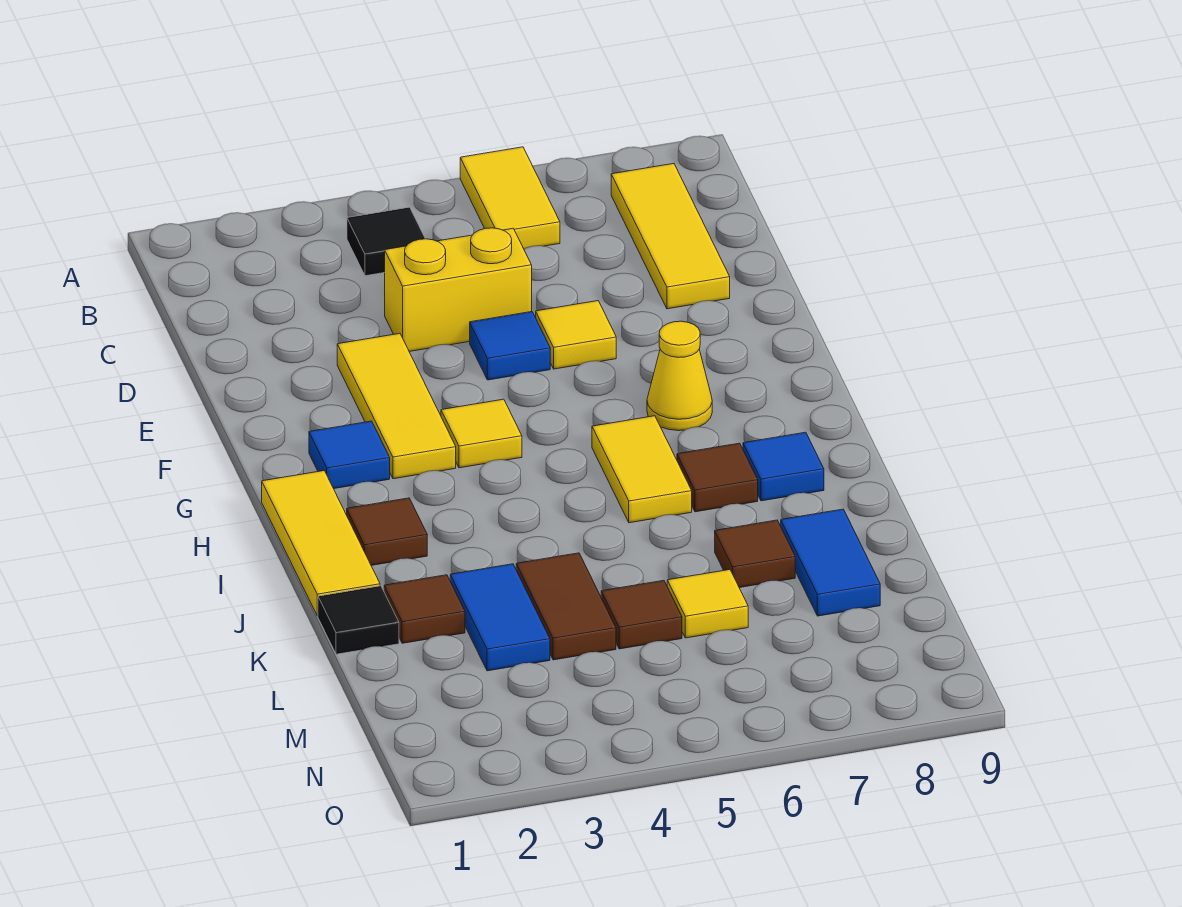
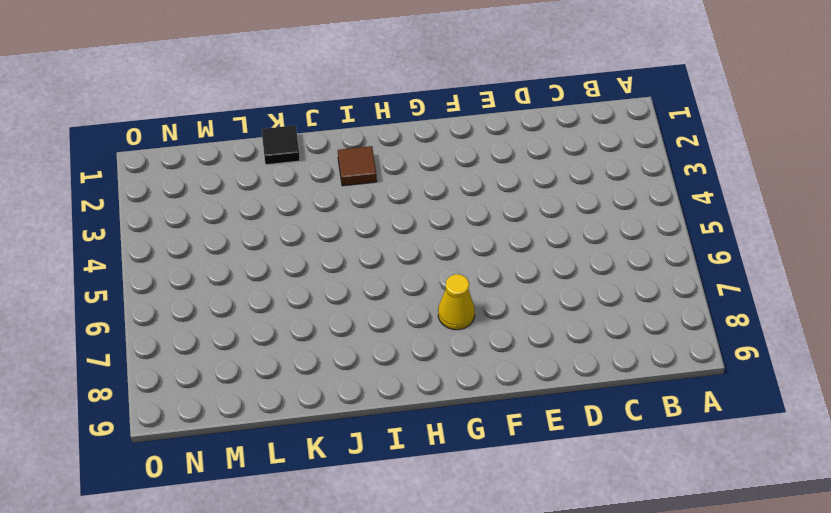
none -> yellow tile A6:B6 level 1
none -> black tile B4 level 1
none -> yellow tile B8:D8 level 1

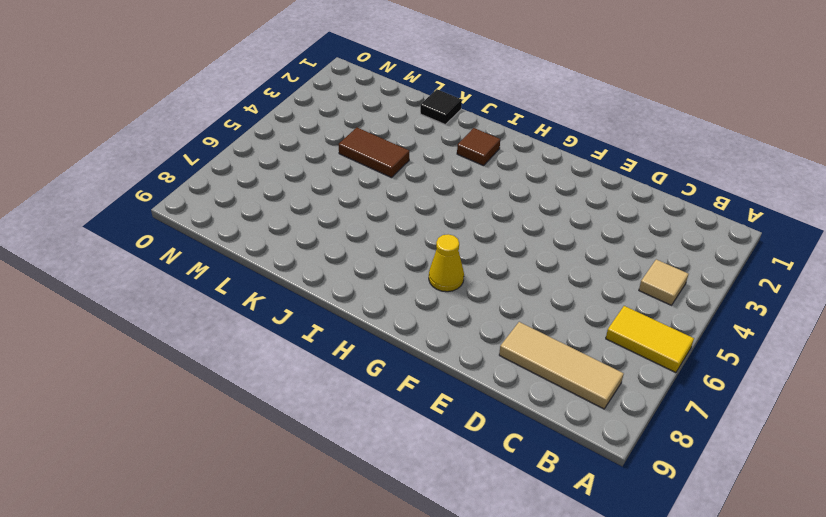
tan tile B4 level 1 -> black tile B4 level 1
tan tile B8:D8 level 1 -> yellow tile B8:D8 level 1
none -> yellow brick D4:D5 level 1
none -> yellow tile E3:G3 level 1
none -> blue tile E5 level 1

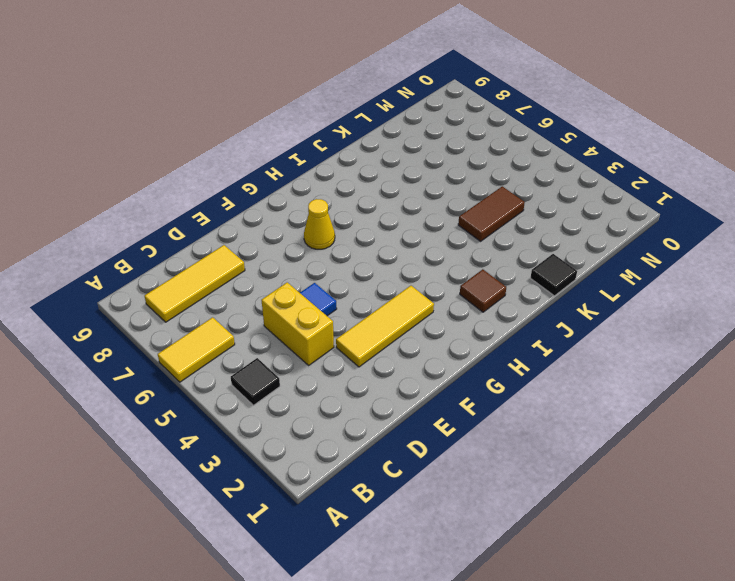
none -> yellow tile E6 level 1
none -> blue tile G2 level 1
none -> yellow tile G4 level 1

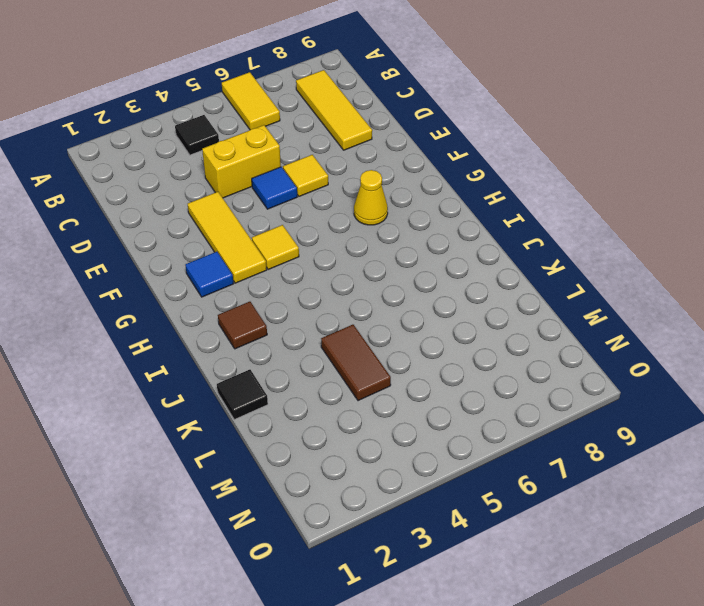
none -> yellow tile H1:J1 level 1
none -> yellow tile H6:I6 level 1
none -> brown tile I7 level 1

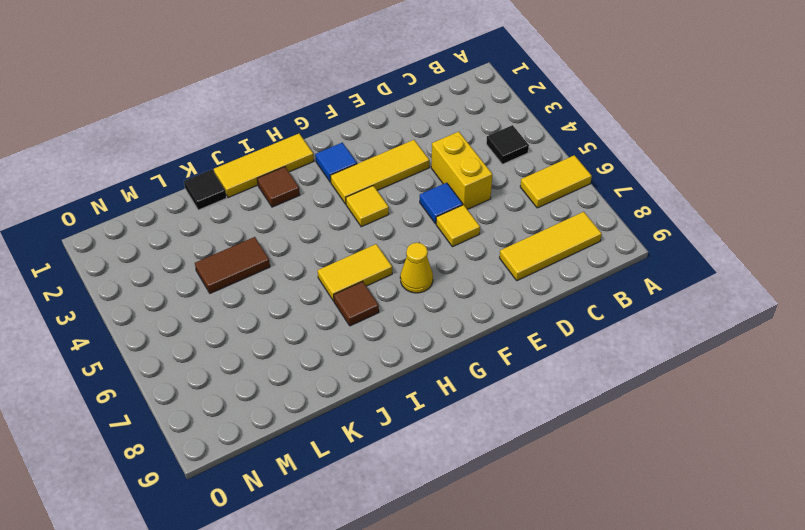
none -> blue tile I8 level 1
none -> brown tile K2 level 1
none -> blue tile K3:L3 level 1

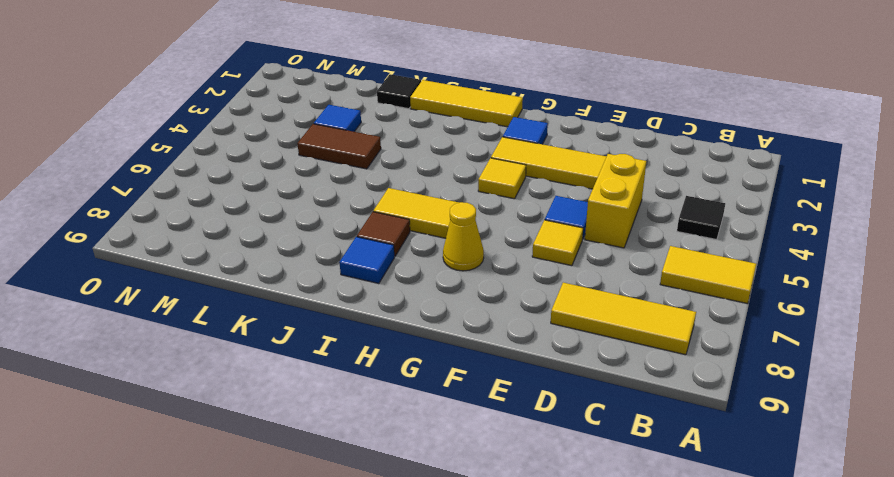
blue tile L3 level 1 -> blue tile K3:L3 level 1
none -> brown tile I2 level 1
none -> brown tile K2 level 1
none -> brown tile K7 level 1

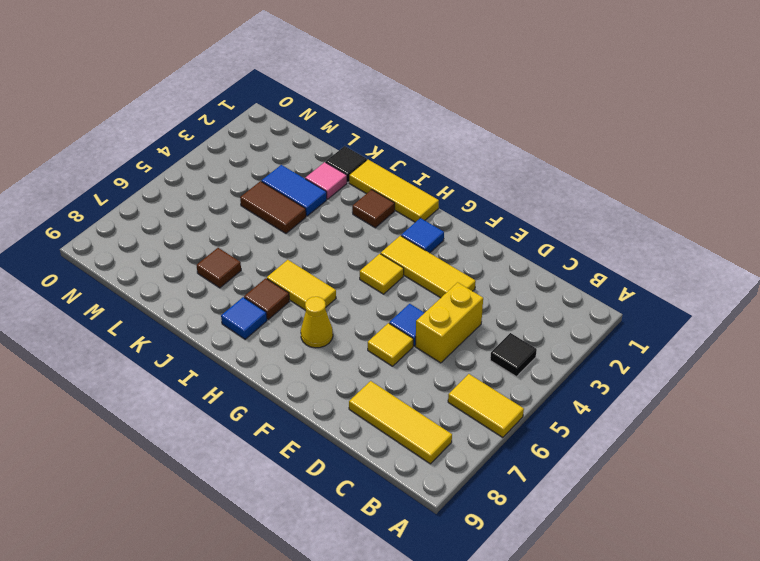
pink tile K2 level 1 -> brown tile K2 level 1
none -> blue tile K8:L8 level 1
none -> brown tile L5 level 1
none -> yellow tile L6 level 1

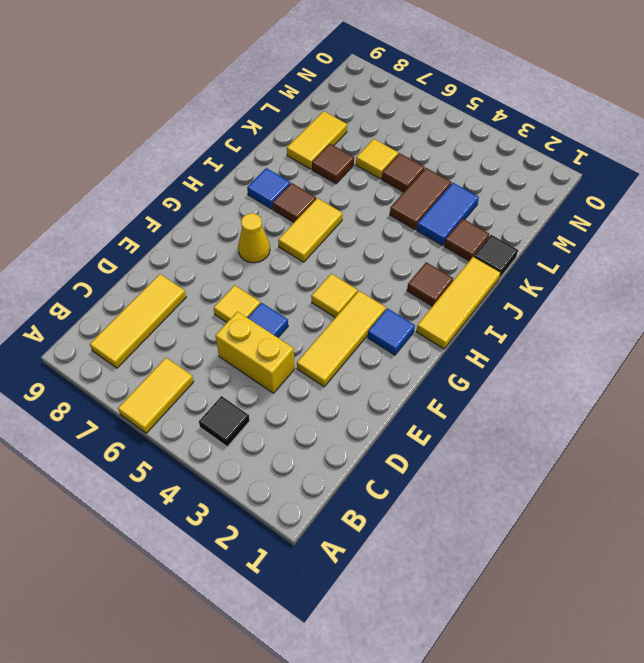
yellow tile K8:L8 level 1 -> blue tile K8:L8 level 1

